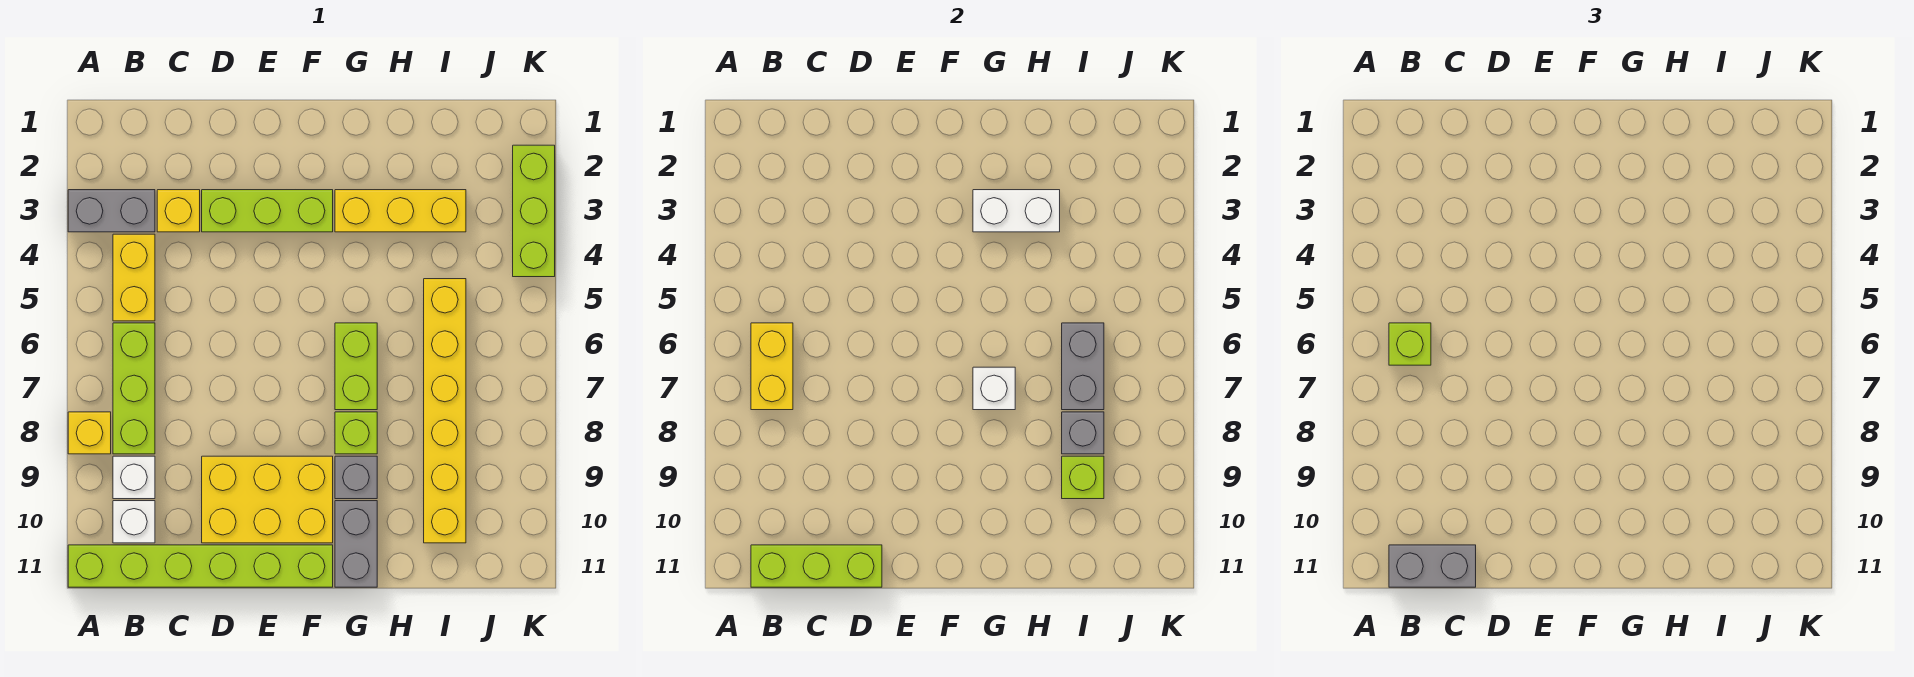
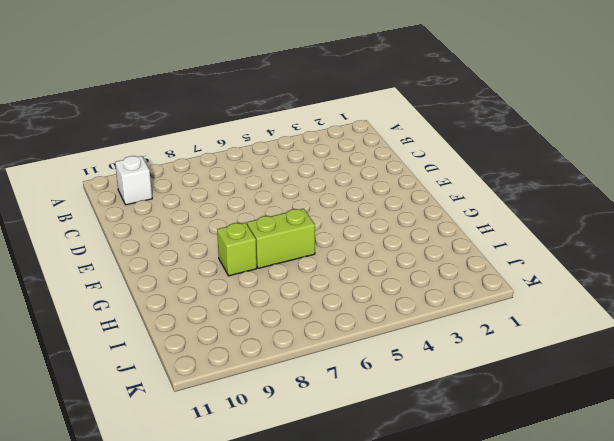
none -> grey brick A3:B3 level 1
none -> yellow brick A8 level 1
none -> lime brick A11:F11 level 1

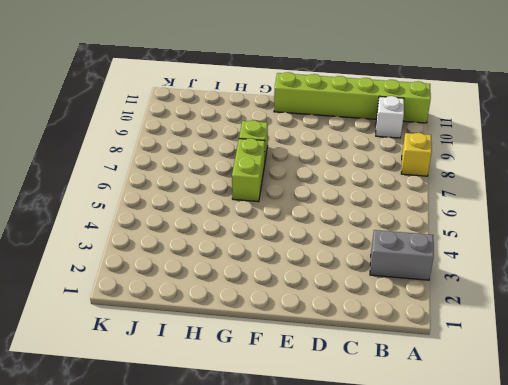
none -> yellow brick B4:B5 level 1
none -> lime brick B6:B8 level 1
none -> white brick B9 level 1

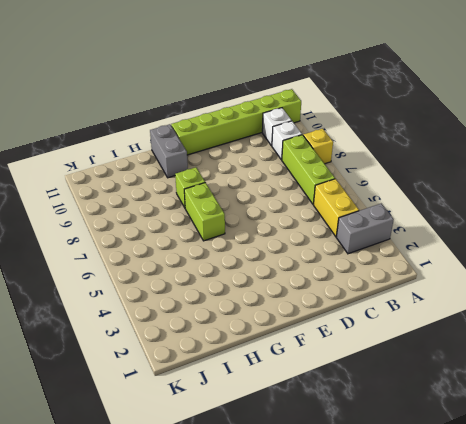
none -> yellow brick C3 level 1
none -> lime brick D3:F3 level 1
none -> yellow brick D9:F10 level 1

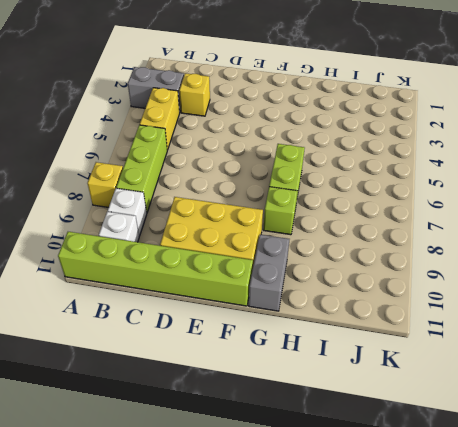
none -> lime brick D3:F3 level 1
none -> yellow brick G3:I3 level 1
none -> grey brick G9 level 1

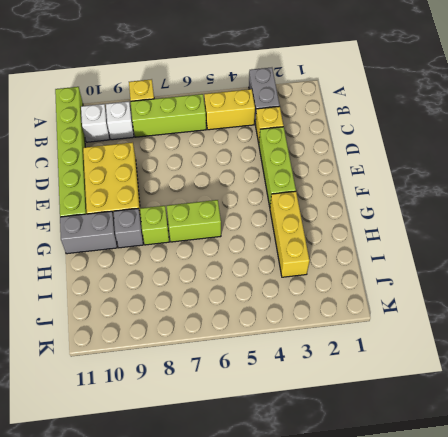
none -> yellow brick I5:I10 level 1
none -> lime brick K2:K4 level 1
none -> yellow brick B6:B7 level 2

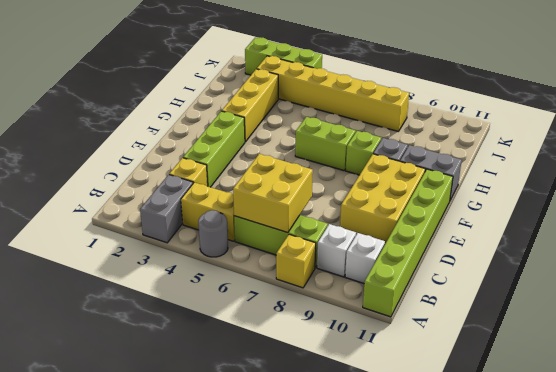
grey round brick A5 level 1 -> none
yellow brick B6:C7 level 2 -> yellow brick B6:B7 level 2
yellow brick J3:J8 level 1 -> yellow brick I5:I10 level 1
none -> lime brick B11:D11 level 2
none -> white brick G3:H3 level 2
none -> white brick G7 level 2

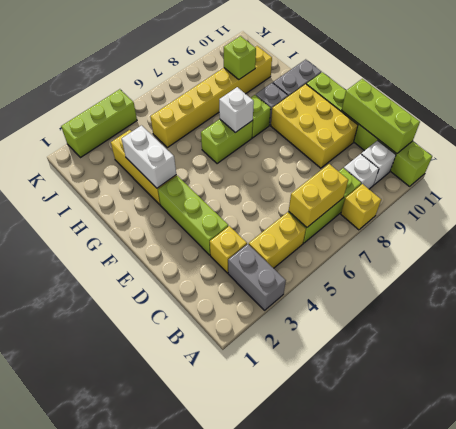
none -> grey brick I6:I7 level 2
none -> grey brick I8 level 2
none -> lime brick B6 level 3

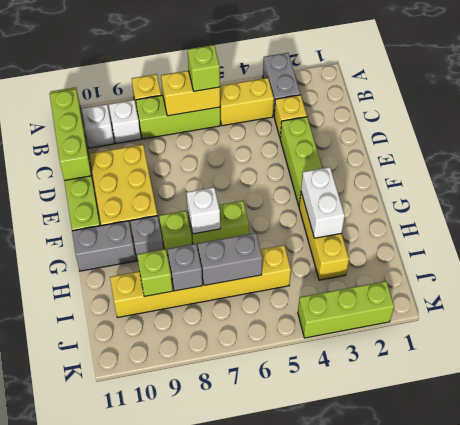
none -> grey brick B11:C11 level 3

